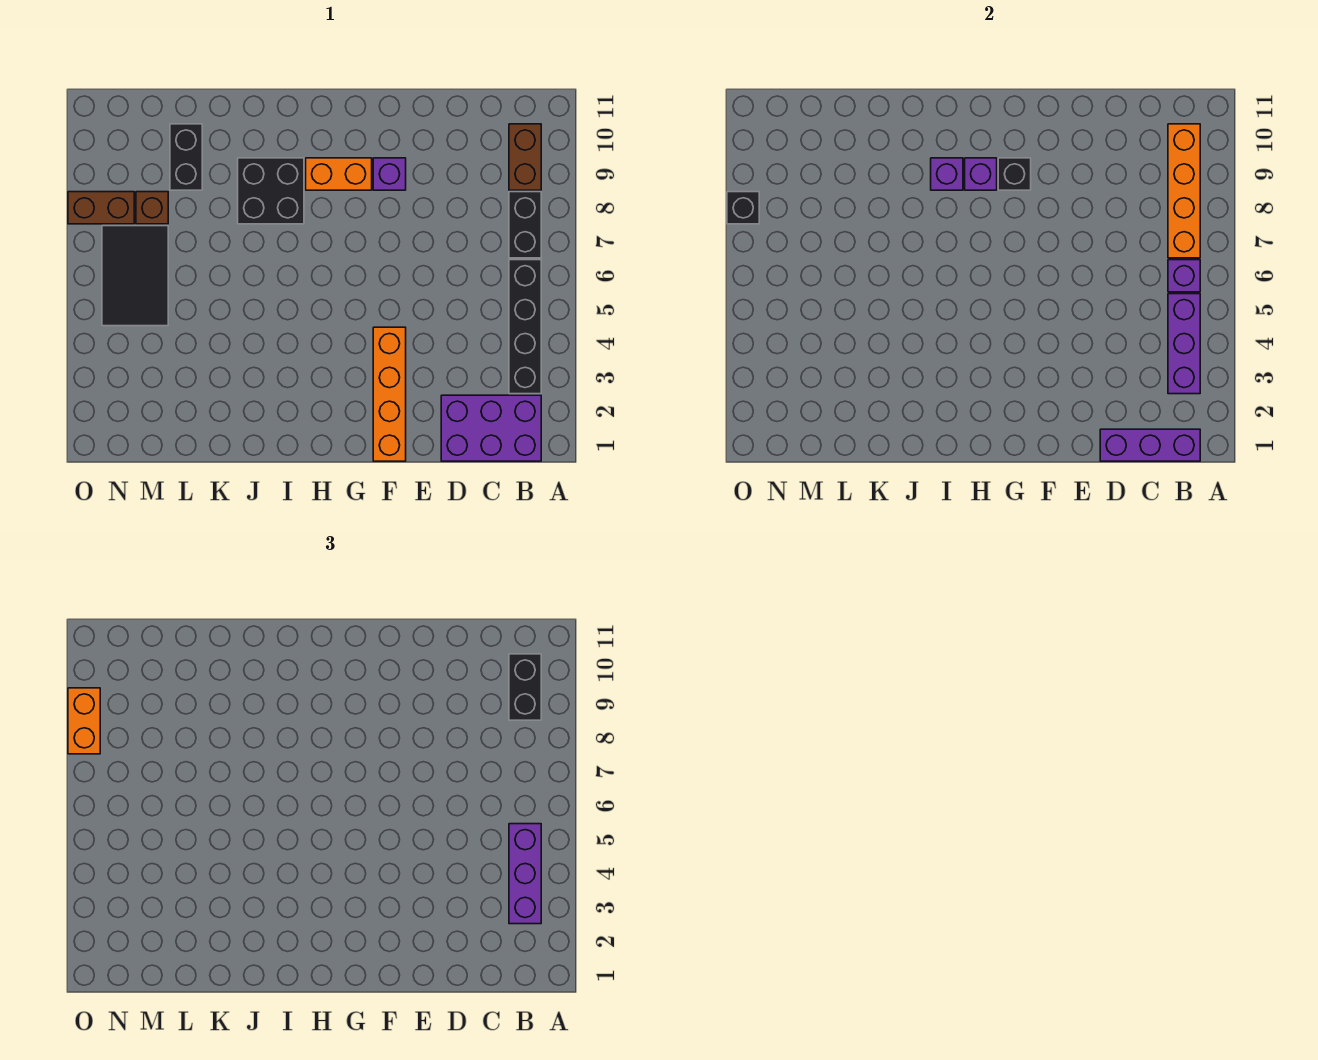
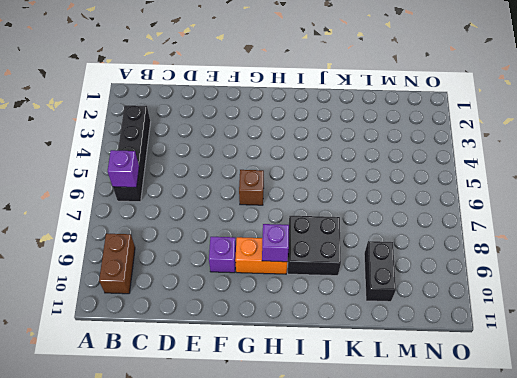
brown brick G6 level 1 -> brown brick M8 level 1
none -> purple brick B1:D2 level 1
none -> black brick B7:B8 level 1
none -> orange brick F1:F4 level 1

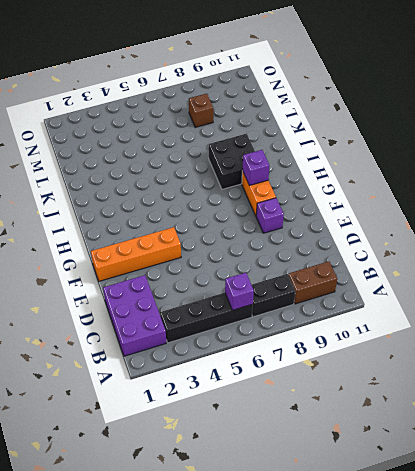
none -> black brick L9:L10 level 1
none -> black tile M5:N7 level 1
none -> brown brick N8:O8 level 1

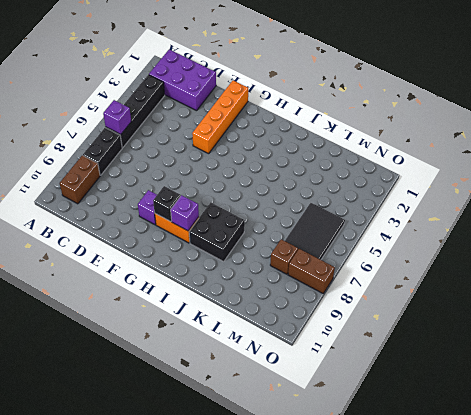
none -> black brick L9:L10 level 1
none -> purple brick B1:D1 level 2
none -> purple brick B3:B5 level 2

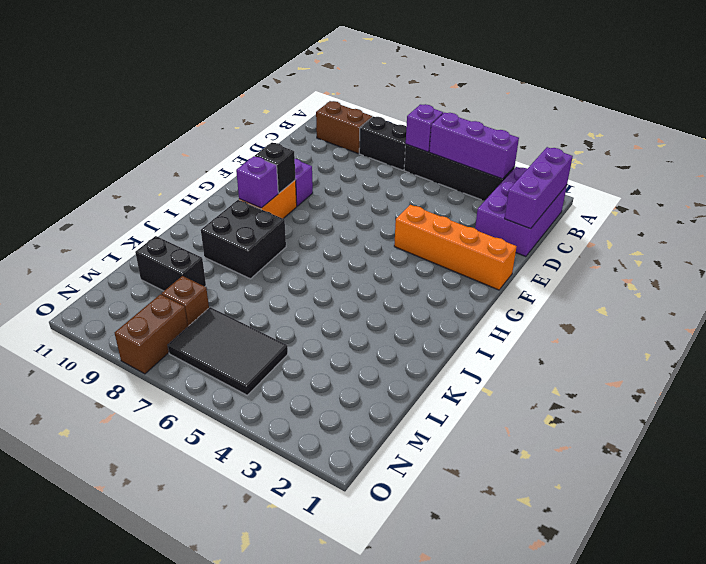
none -> orange brick B7:B10 level 2
none -> purple brick I9 level 2
none -> black brick O8 level 2

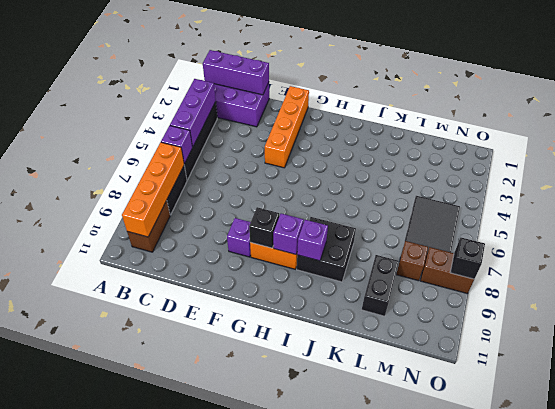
none -> purple brick B3:B5 level 3
none -> black brick B9:B10 level 3
none -> orange brick O8:O9 level 3

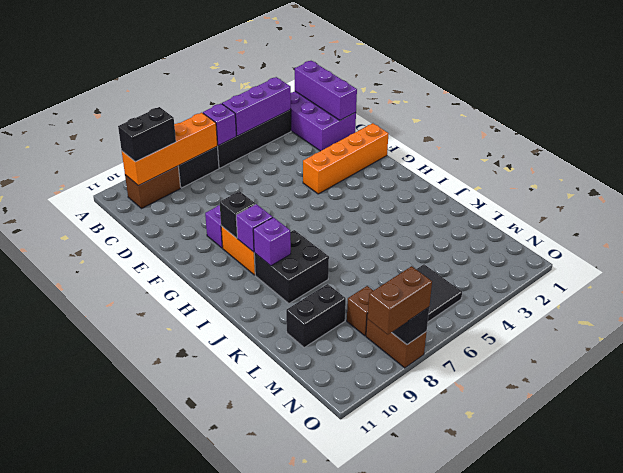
brown brick O8:O9 level 3 -> orange brick O8:O9 level 3
none -> purple brick B3:B5 level 3

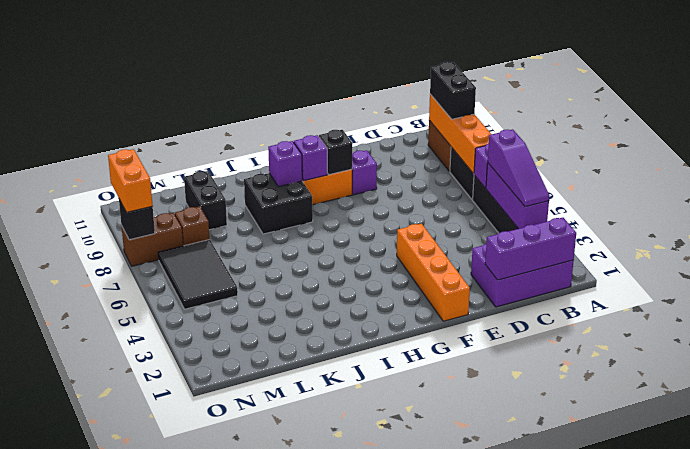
purple slope B3:B5 level 3 top 5 -> purple brick B3:B5 level 3

